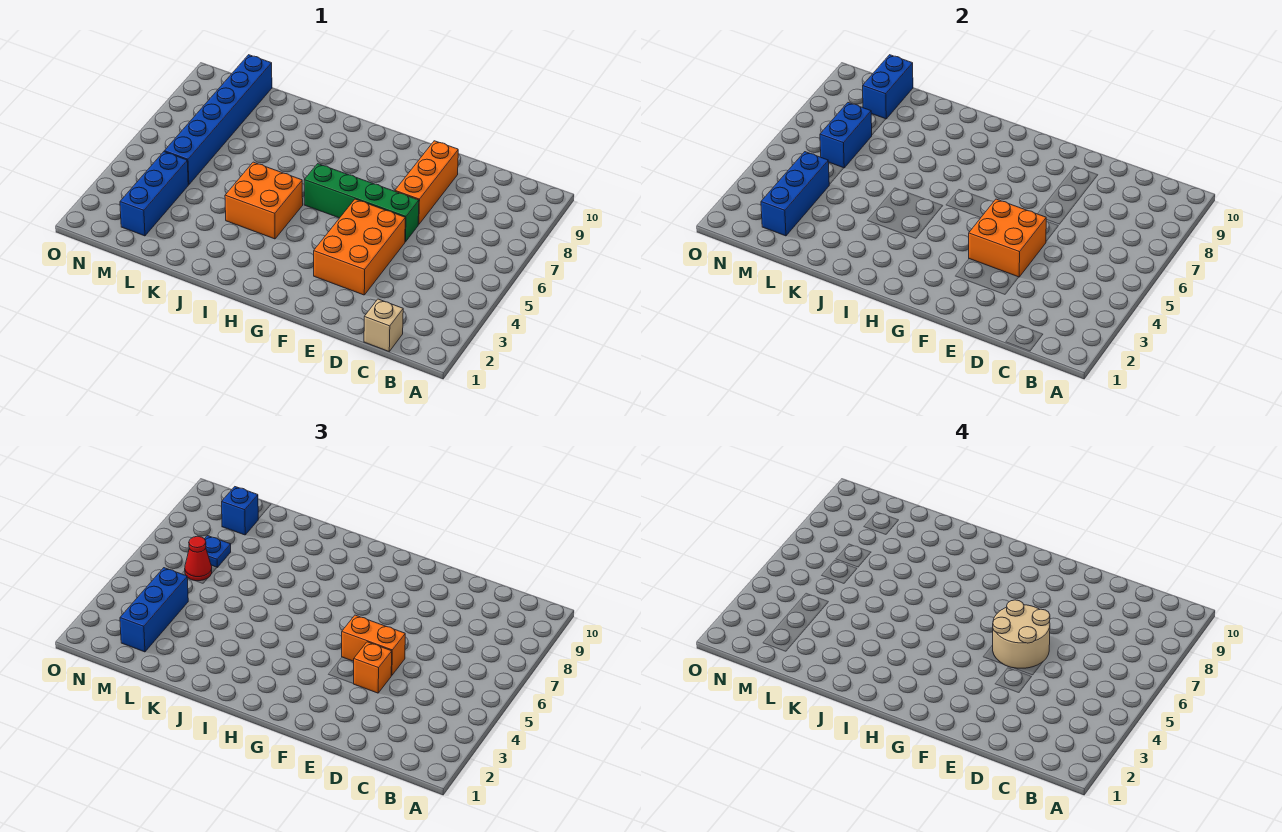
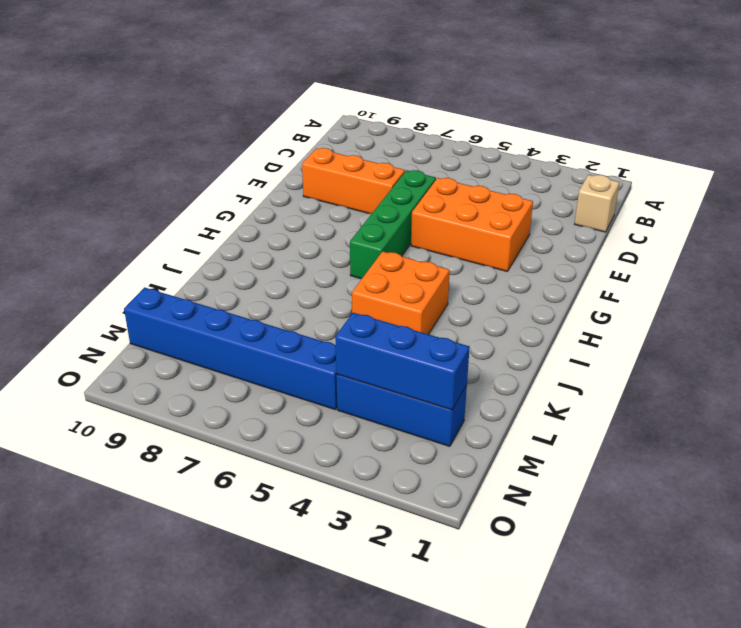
none -> orange brick E4:F5 level 2
none -> blue brick M6:M7 level 2
none -> blue brick M9:M10 level 2

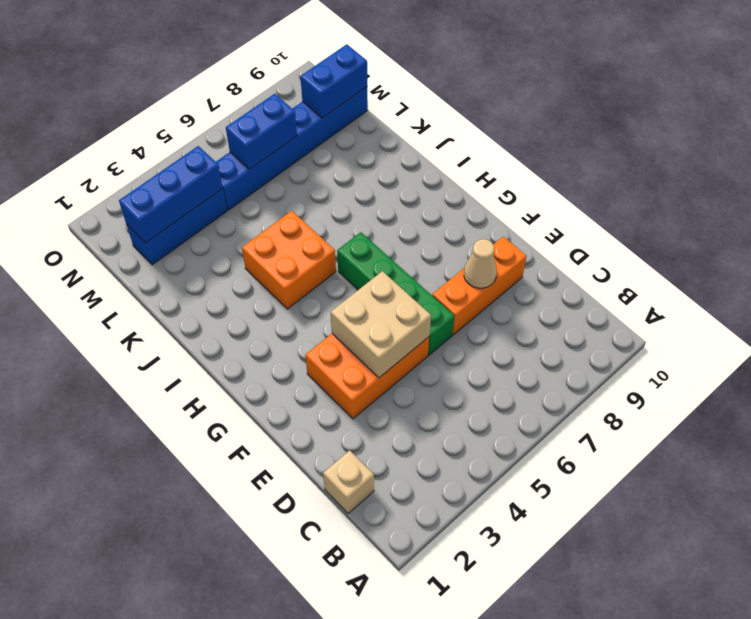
tan brick E4:F5 level 2 -> orange brick E4:F5 level 2
tan cone E8 level 2 -> none
none -> orange brick E4 level 3
none -> orange brick E5:F5 level 3
none -> blue brick M2:M4 level 3

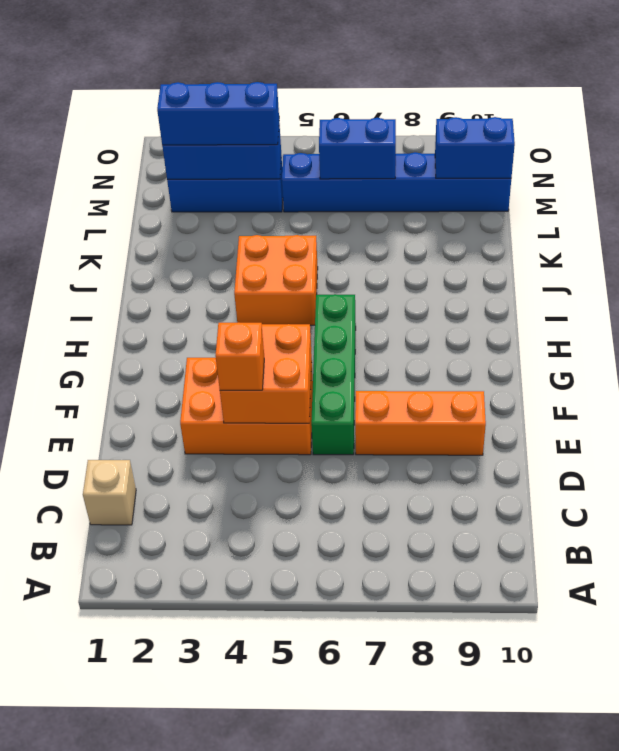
none -> orange brick E5:F5 level 3
none -> red cone M6 level 3
none -> blue plate M7 level 3

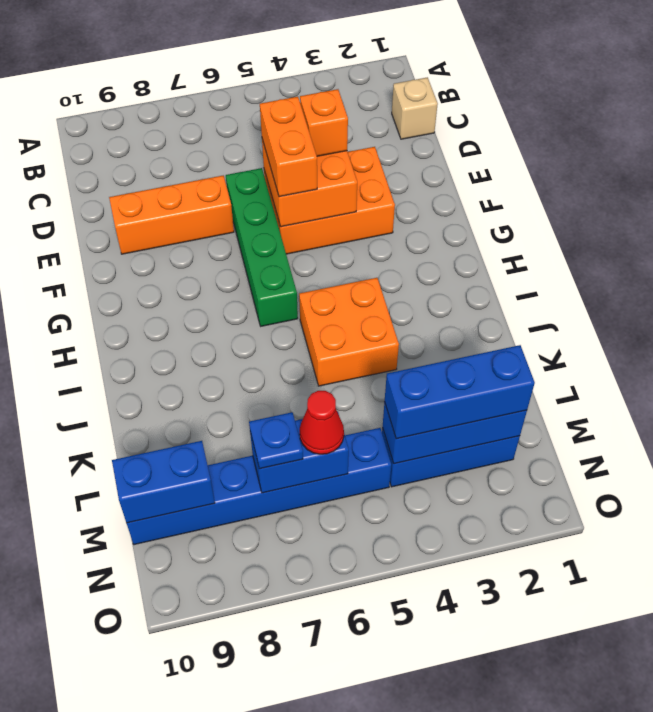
none -> blue brick M9 level 3
none -> tan round brick E5:F6 level 4

